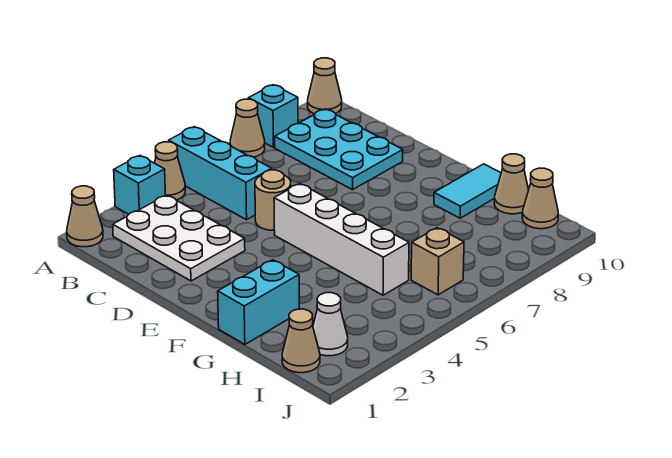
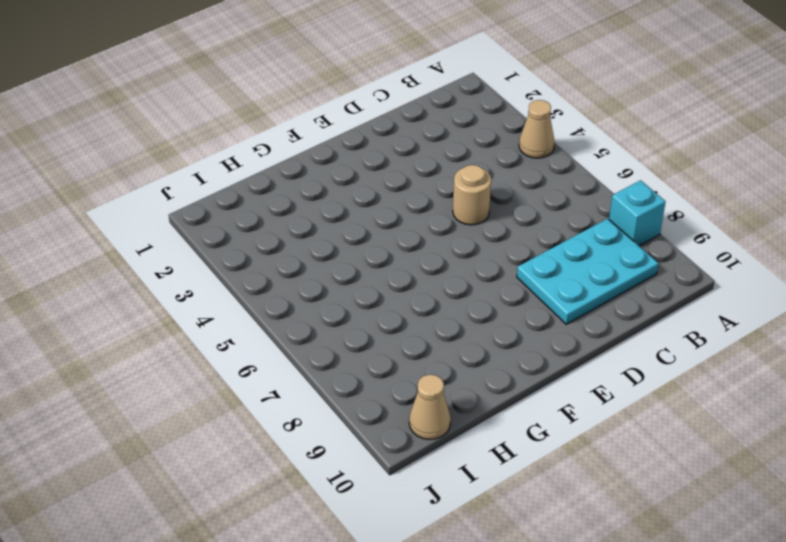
none -> tan cone A1 level 1
none -> cyan brick A3 level 1
none -> cyan brick A5:C5 level 1

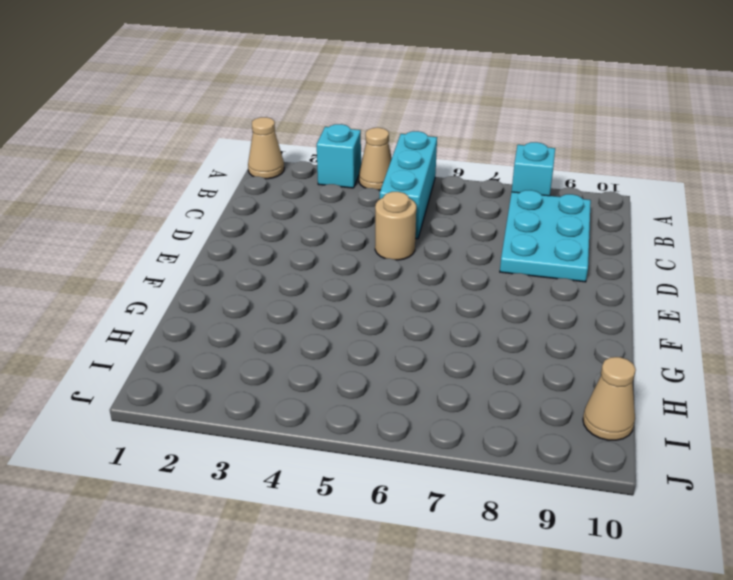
none -> tan cone A7 level 1
none -> tan cone A10 level 1
none -> white plate B2:D3 level 1

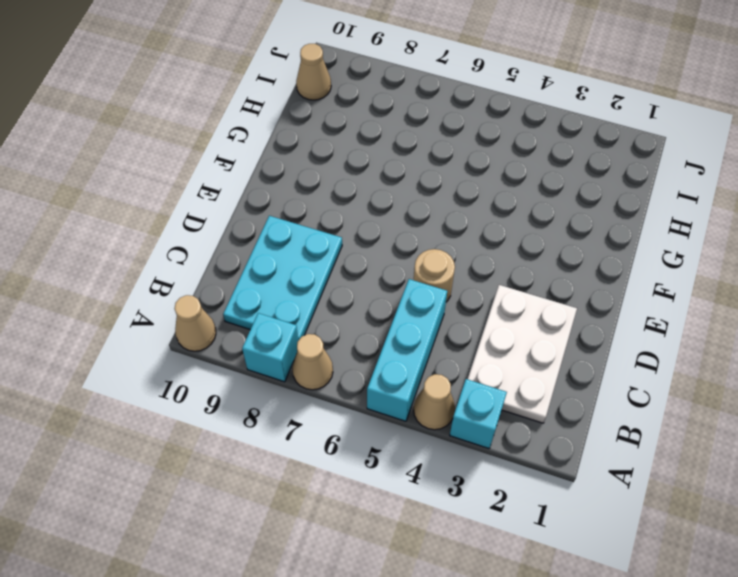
none -> tan cone A1 level 1
none -> white brick E5:H5 level 1
none -> cyan brick G1:G2 level 1

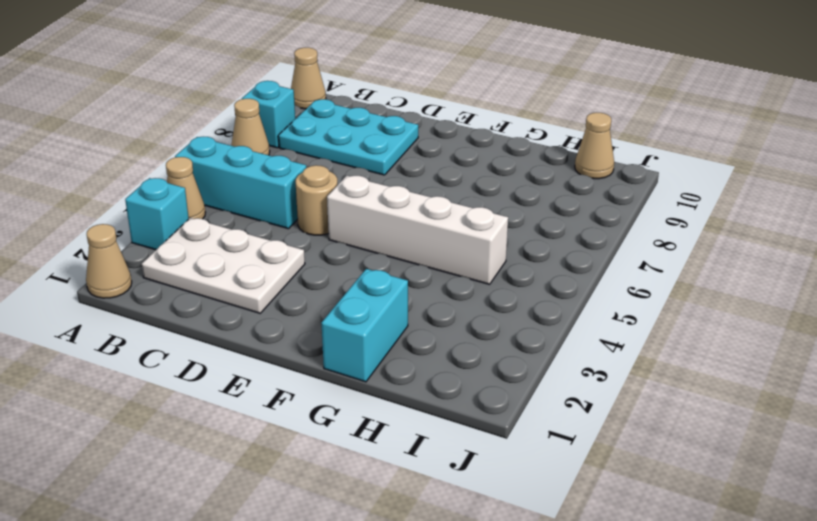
none -> cyan tile G9:G10 level 1
none -> tan cone H10 level 1
none -> tan cone I1 level 1

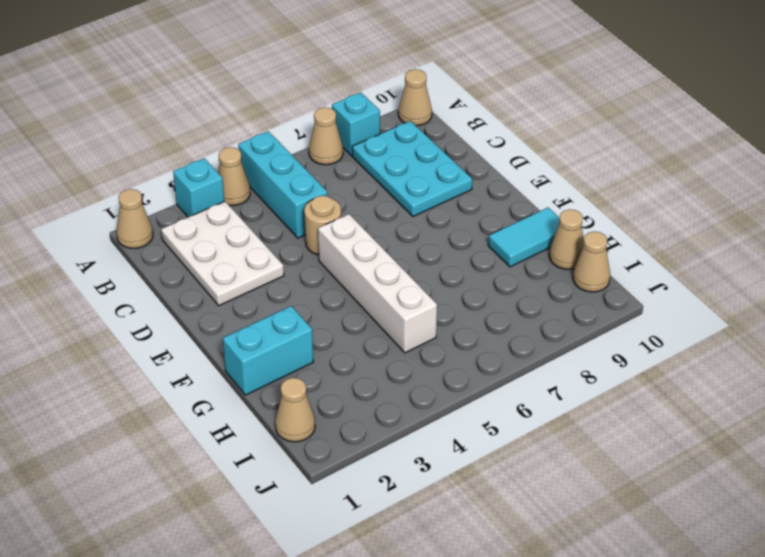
none -> white cone I2 level 1
none -> tan brick I6 level 1

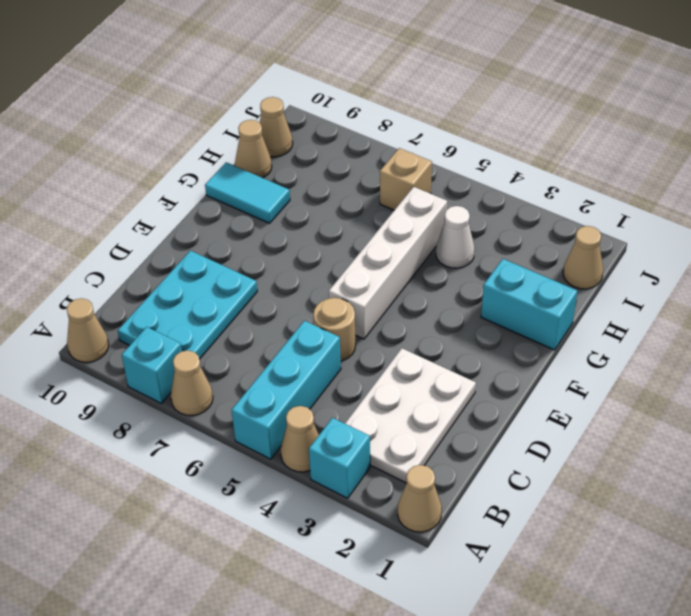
white cone H4 level 1 -> white cone I2 level 1

